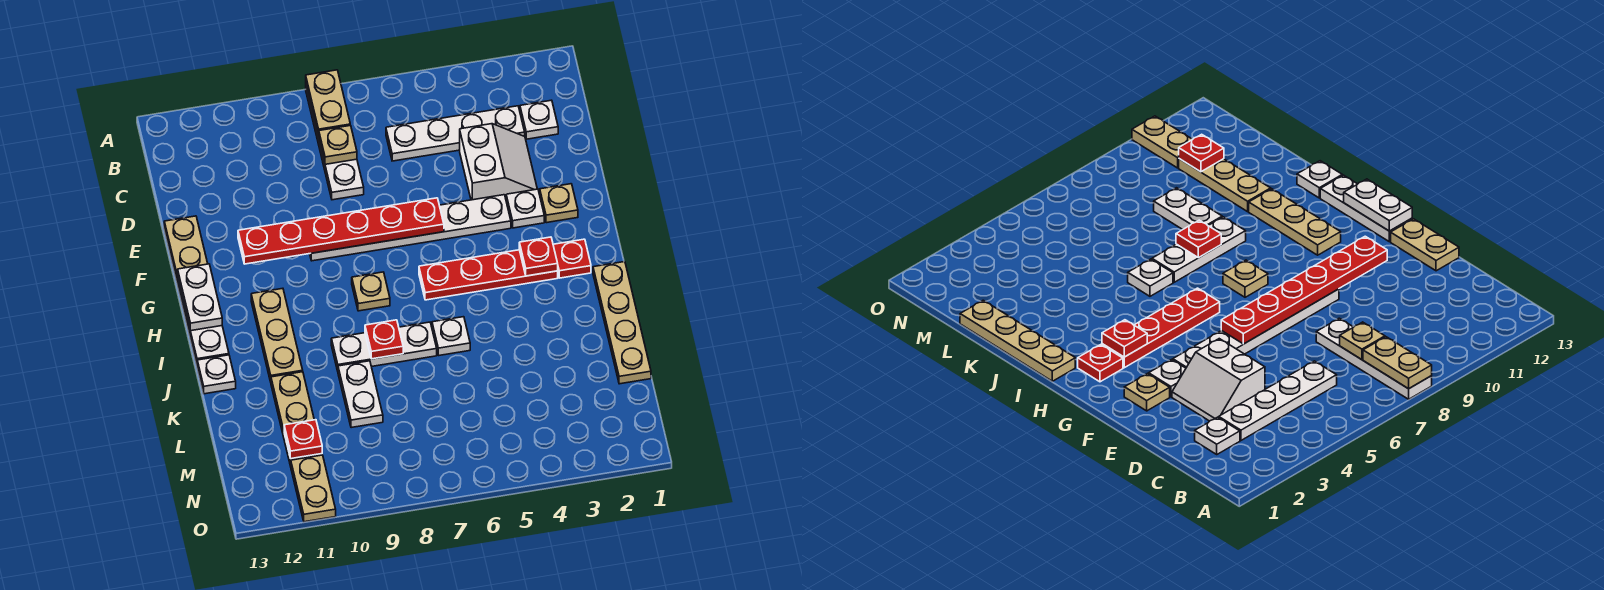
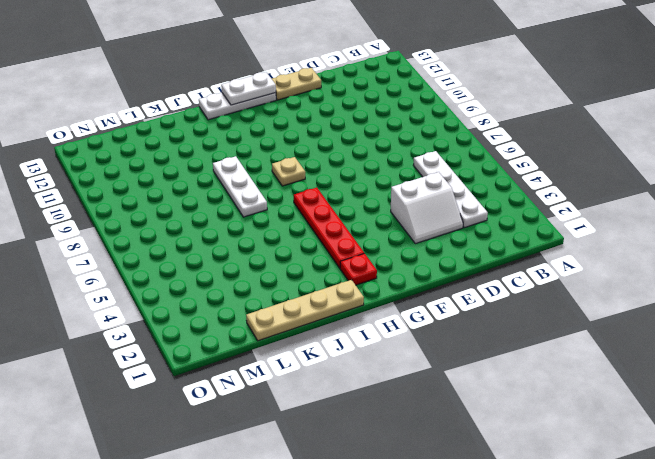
none -> white plate A8:D8 level 1
none -> white plate C2 level 1
none -> tan plate F2 level 1

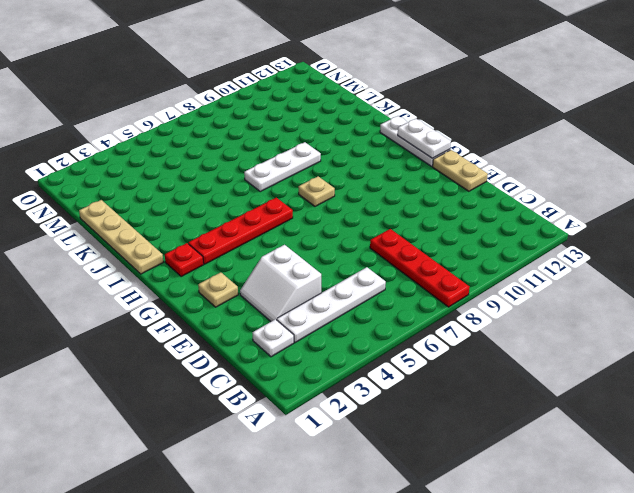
red plate A8:D8 level 1 -> white plate A8:D8 level 1
none -> white plate F3 level 1
none -> white plate F4:F9 level 1
none -> tan plate H11:J11 level 1

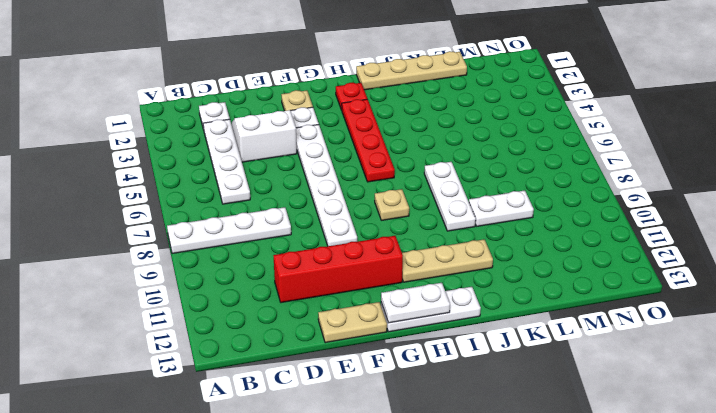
red brick D11:G11 level 1 -> none
none -> white plate J6 level 1
none -> white plate J13 level 1
none -> tan plate K11:M11 level 1

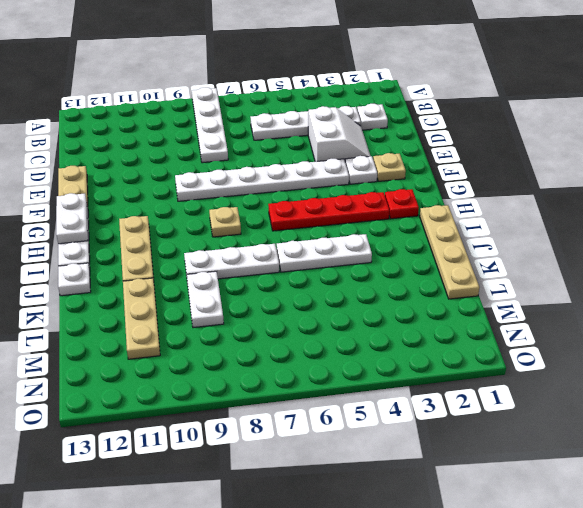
white plate J4:J6 level 1 -> white plate J6 level 1
none -> tan plate N11:O11 level 1
none -> tan plate A8:B8 level 2
none -> tan plate C8 level 2

